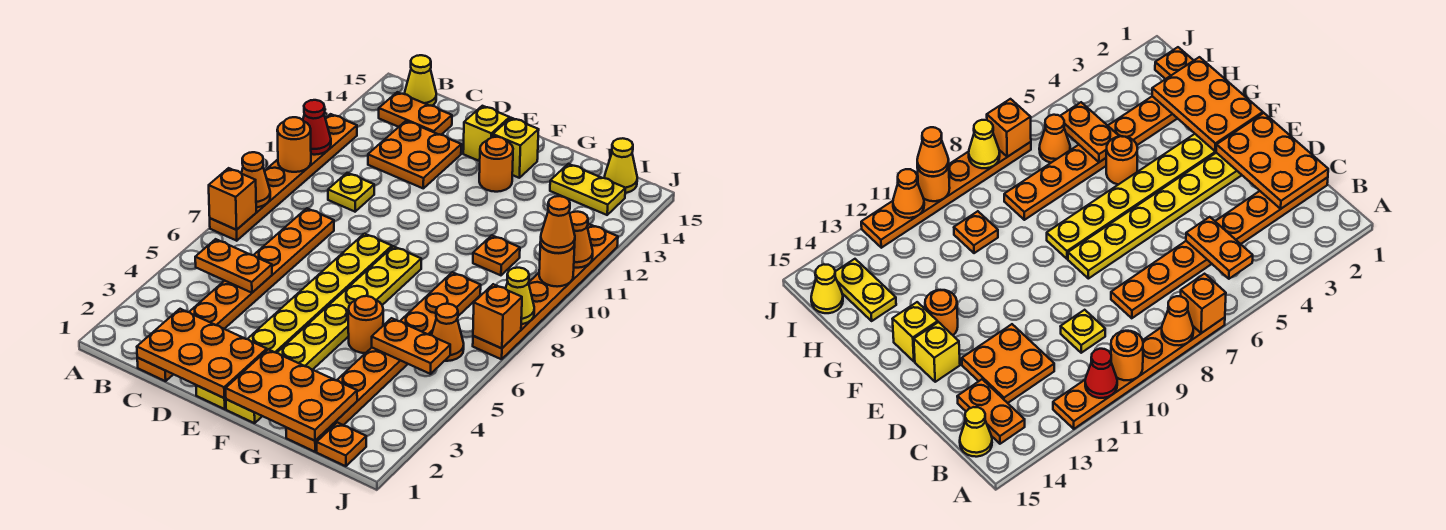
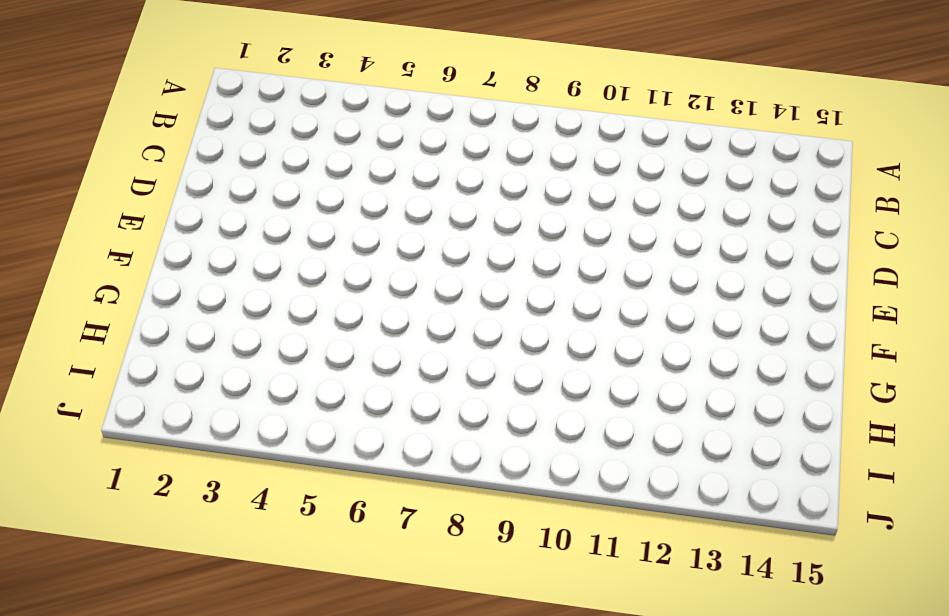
none -> orange plate A7:A12 level 1
none -> orange plate B14:C14 level 1
none -> yellow cone B15 level 1
none -> orange plate C1:C8 level 1

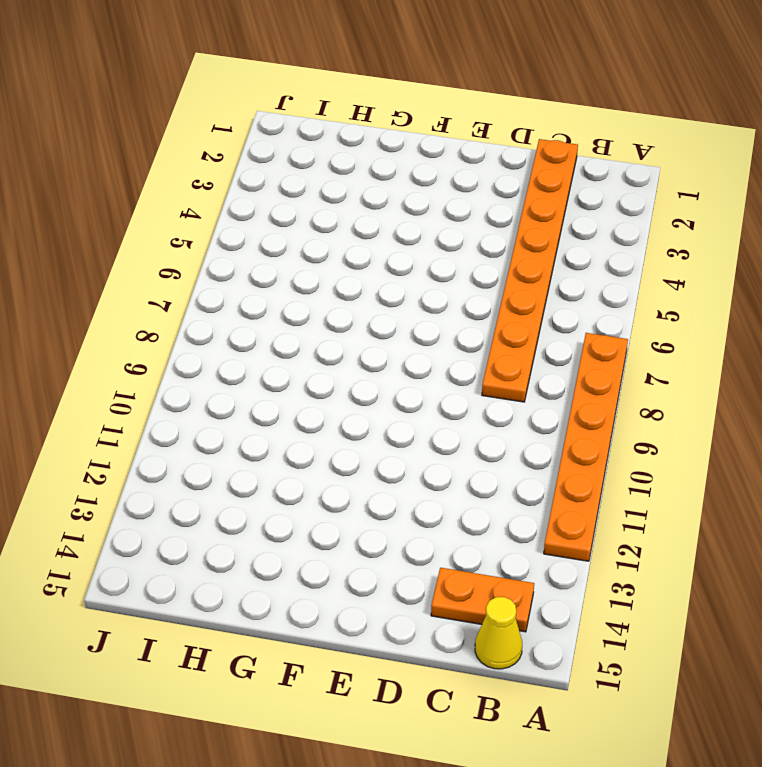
none -> yellow plate C10 level 1
none -> orange plate C12:D13 level 1
none -> yellow plate E1:E8 level 1
none -> yellow brick E14 level 1

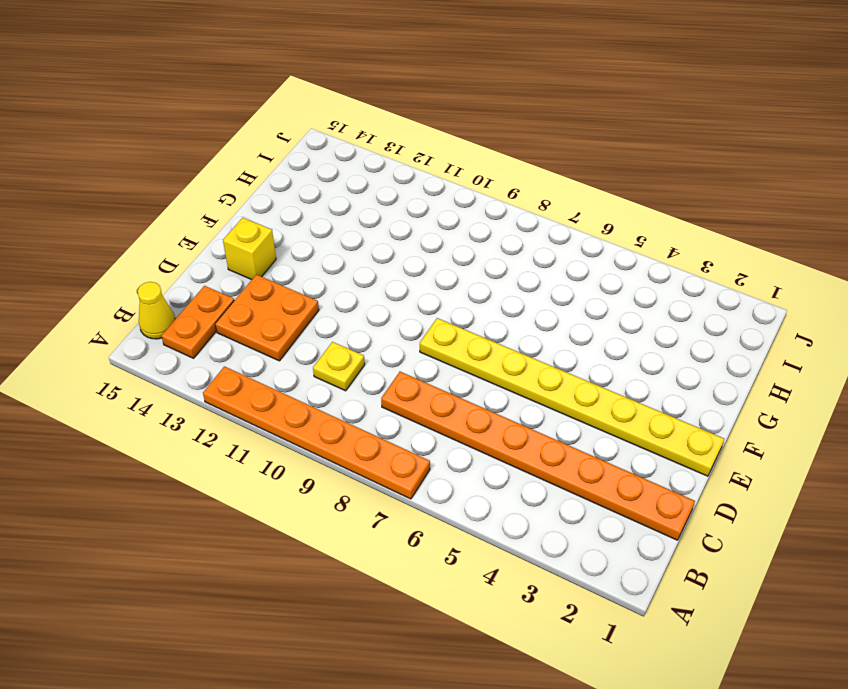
none -> yellow plate F1:F8 level 1
none -> orange round brick F13 level 1
none -> yellow brick F14 level 1
none -> orange round brick G5 level 1

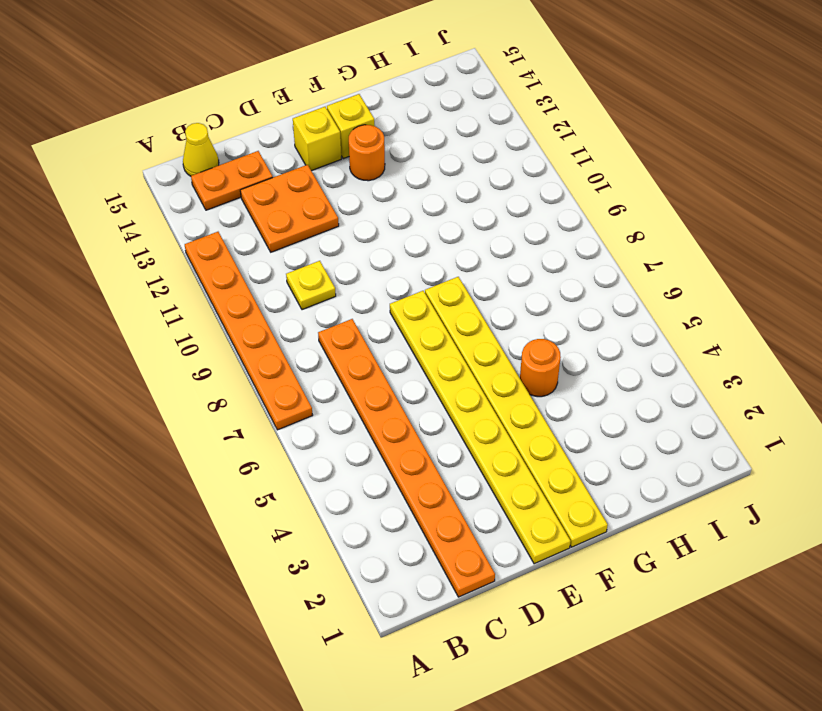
none -> orange plate H1:H8 level 1
none -> orange plate H10 level 1
none -> yellow plate H14:I14 level 1
none -> orange plate I1 level 1

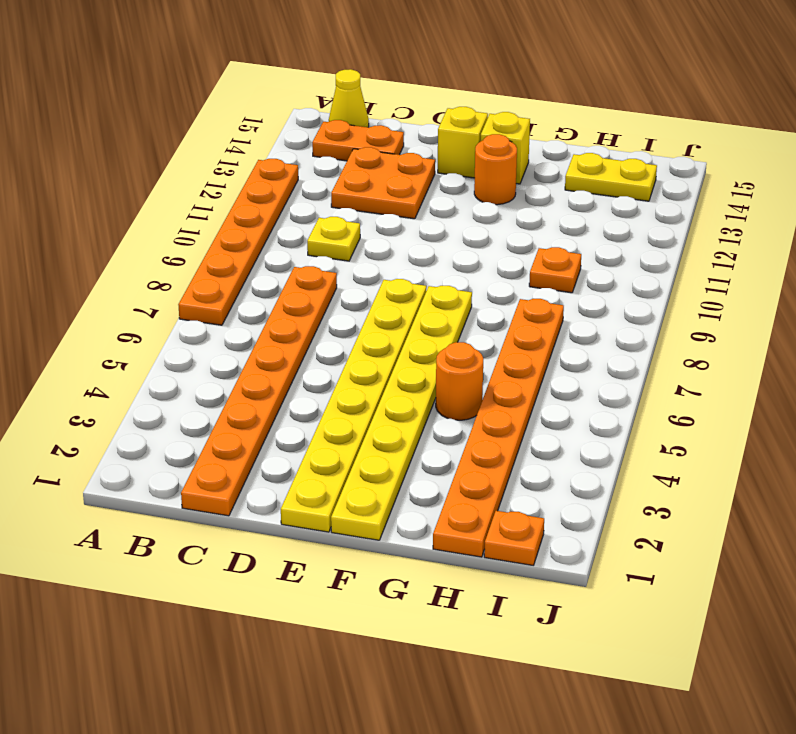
none -> orange cone I6 level 1
none -> yellow cone I15 level 1
none -> orange plate J7:J12 level 1
none -> orange brick A7 level 2

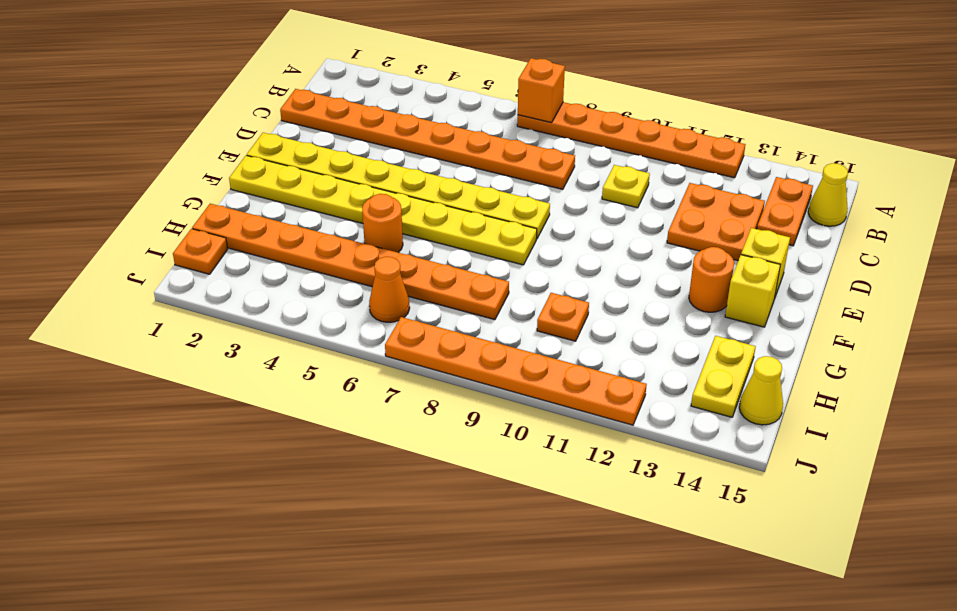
none -> orange cone A8 level 2
none -> orange round brick A10 level 2
none -> red cone A11 level 2
none -> orange plate B5:C5 level 2

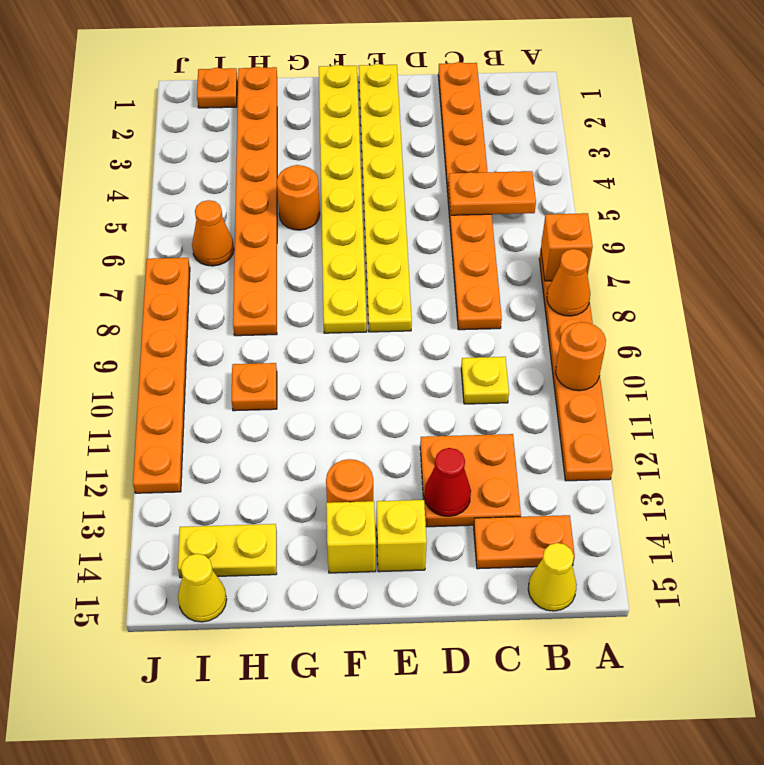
red cone D13 level 2 -> red cone A11 level 2
none -> orange plate C1:E2 level 2
none -> orange plate F1:H2 level 2
none -> orange plate H5:I5 level 2
none -> orange brick J7 level 2

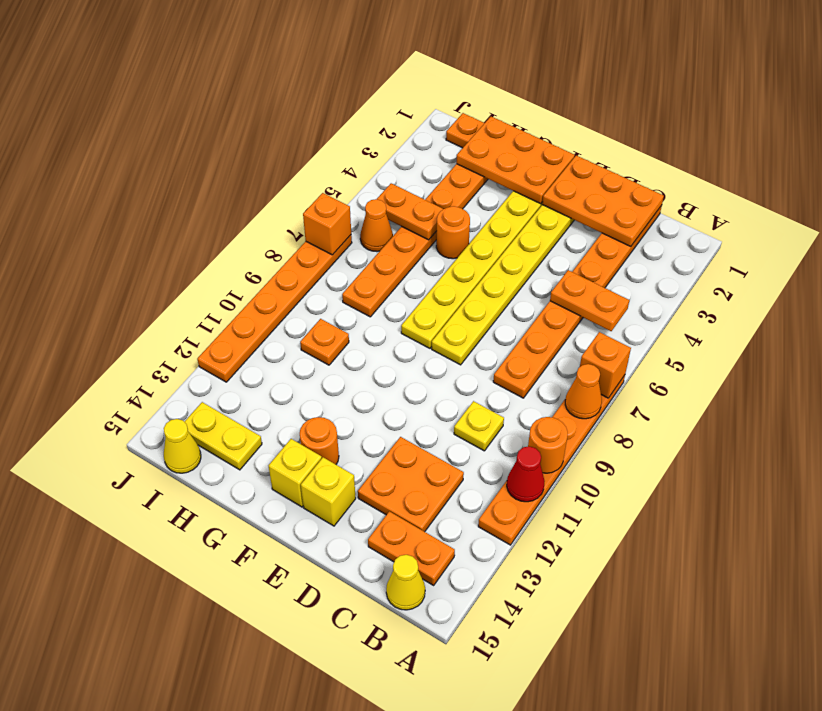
none -> yellow cone J8 level 2
none -> orange round brick J10 level 2
none -> orange cone J11 level 2
none -> orange cone J10 level 3

